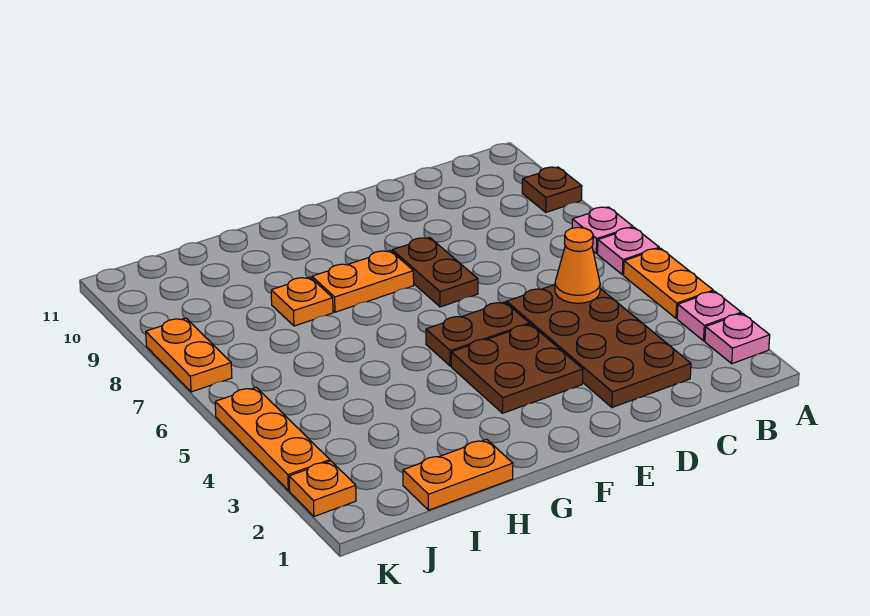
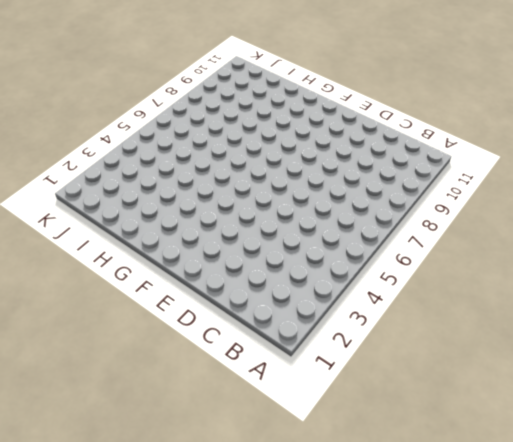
none -> pink plate A2 level 1
none -> pink plate A3 level 1
none -> orange plate A4:A5 level 1

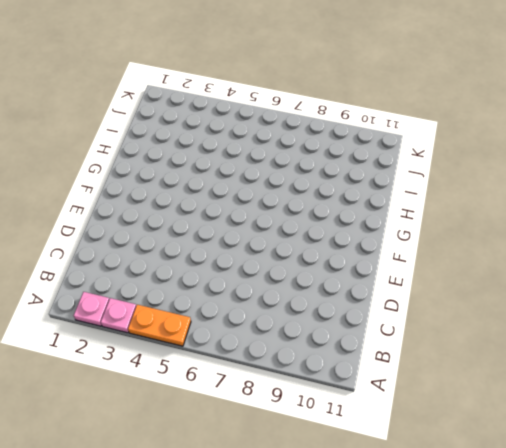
none -> pink plate A6 level 1
none -> pink plate A7 level 1
none -> brown plate A9 level 1

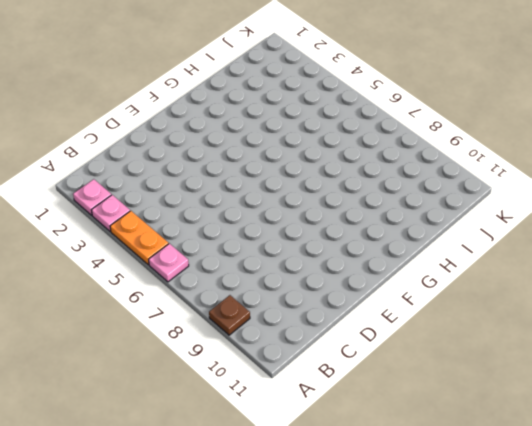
none -> pink plate A7 level 1
none -> brown plate C2:D5 level 1
none -> brown plate E3:F4 level 1

